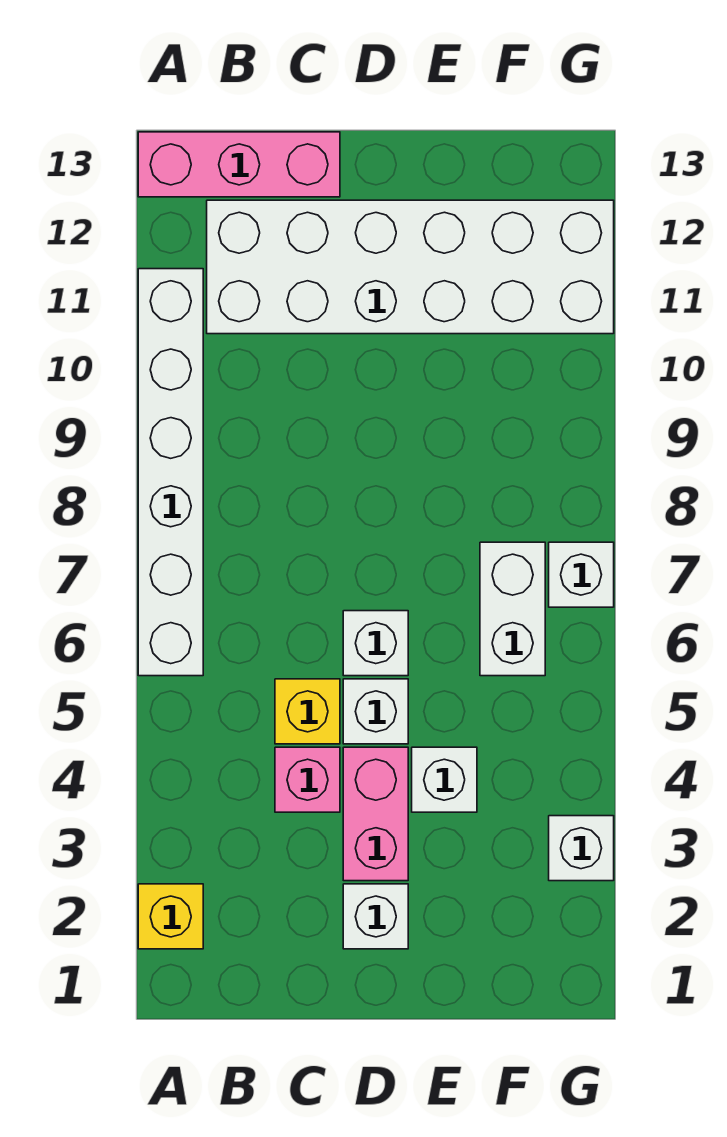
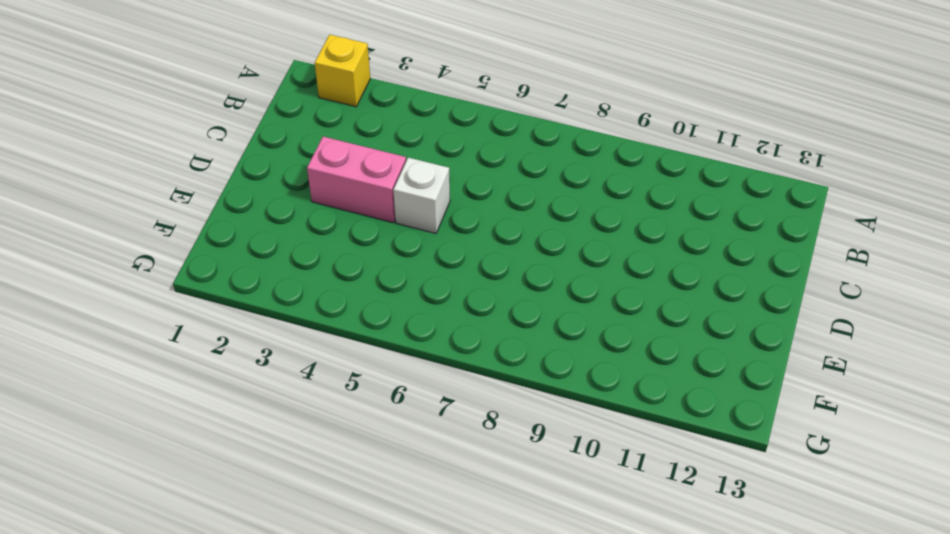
none -> white brick A6:A11 level 1
none -> pink brick A13:C13 level 1
none -> white brick B11:G12 level 1

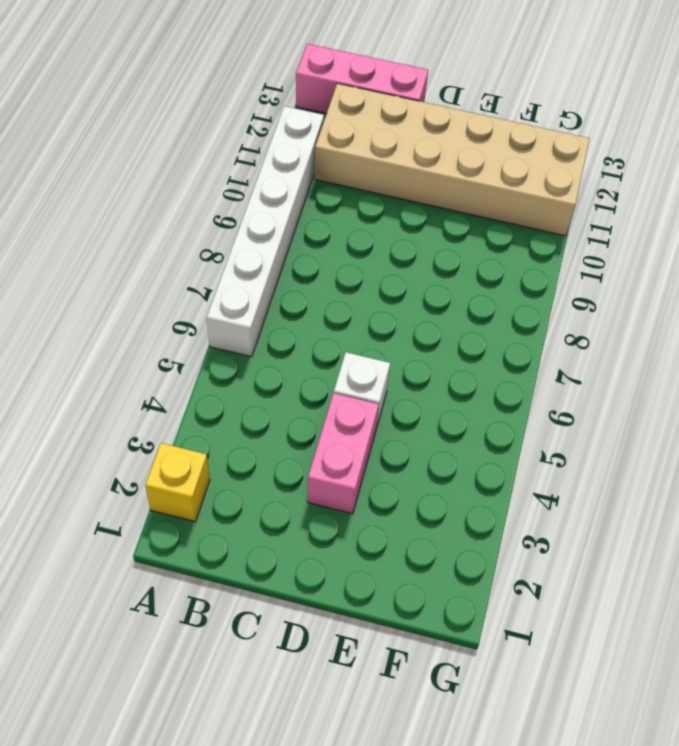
tan brick B11:G12 level 1 -> white brick B11:G12 level 1
none -> pink brick C4 level 1
none -> yellow brick C5 level 1
none -> white brick D2 level 1

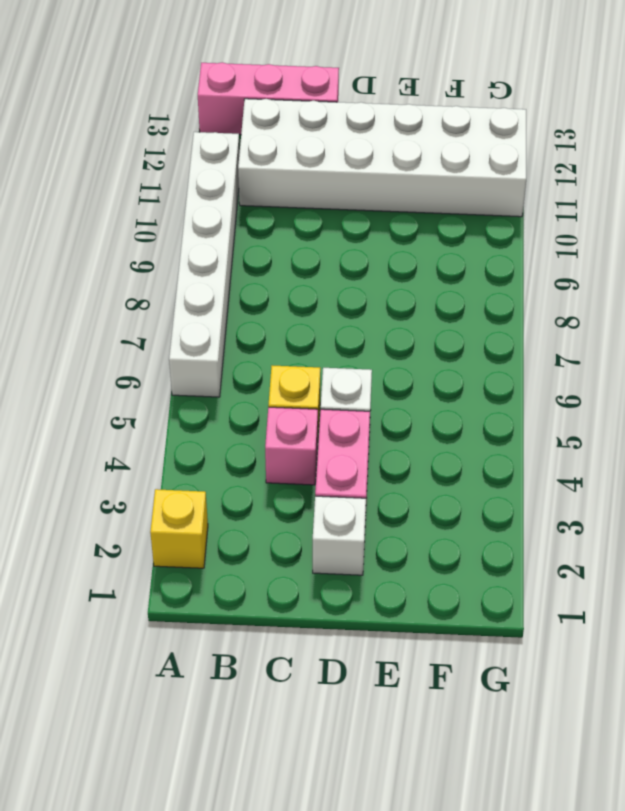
none -> white brick D6 level 1
none -> white brick E4 level 1
none -> white brick F6:F7 level 1

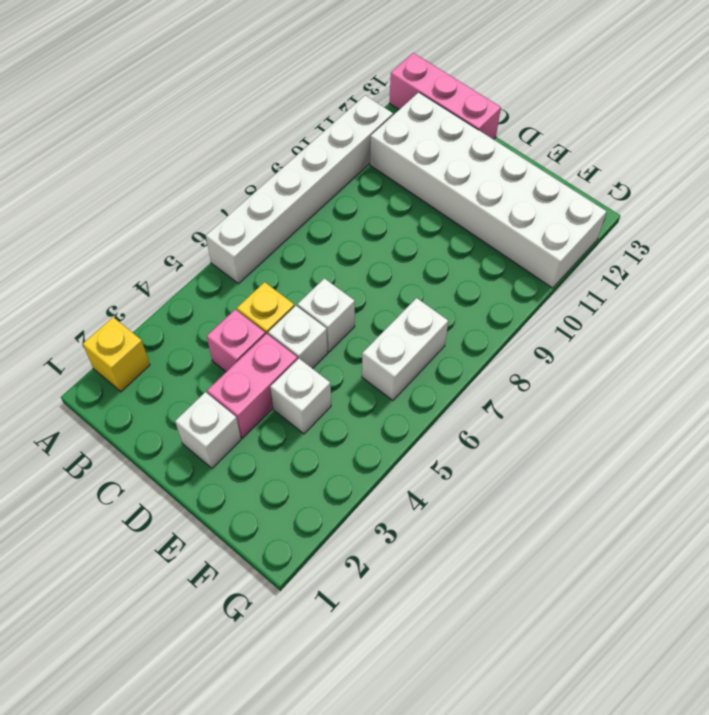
none -> white brick G3 level 1
none -> white brick G7 level 1

